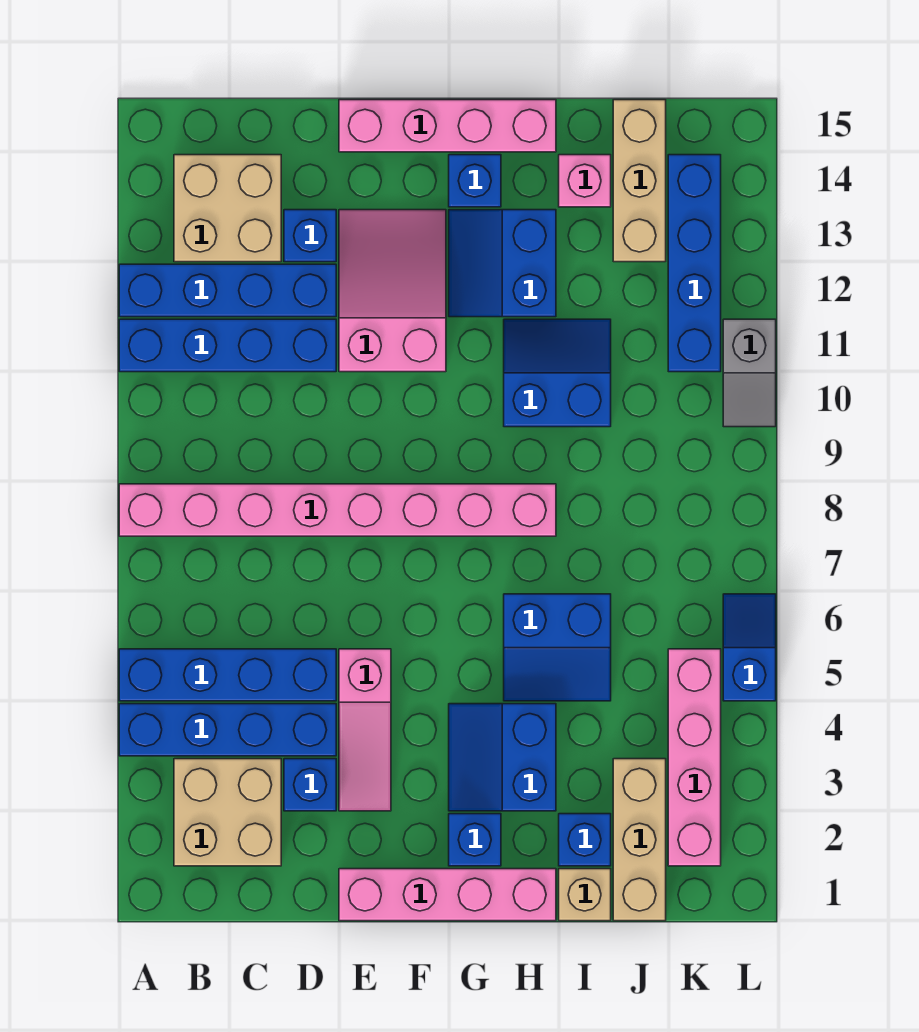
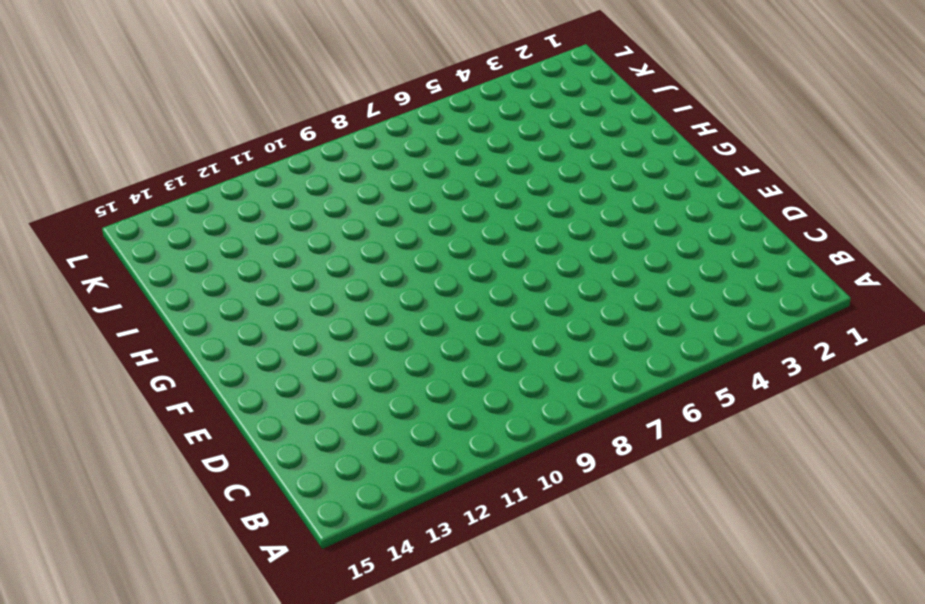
none -> blue brick A4:D4 level 1
none -> blue brick A5:D5 level 1
none -> pink brick A8:H8 level 1

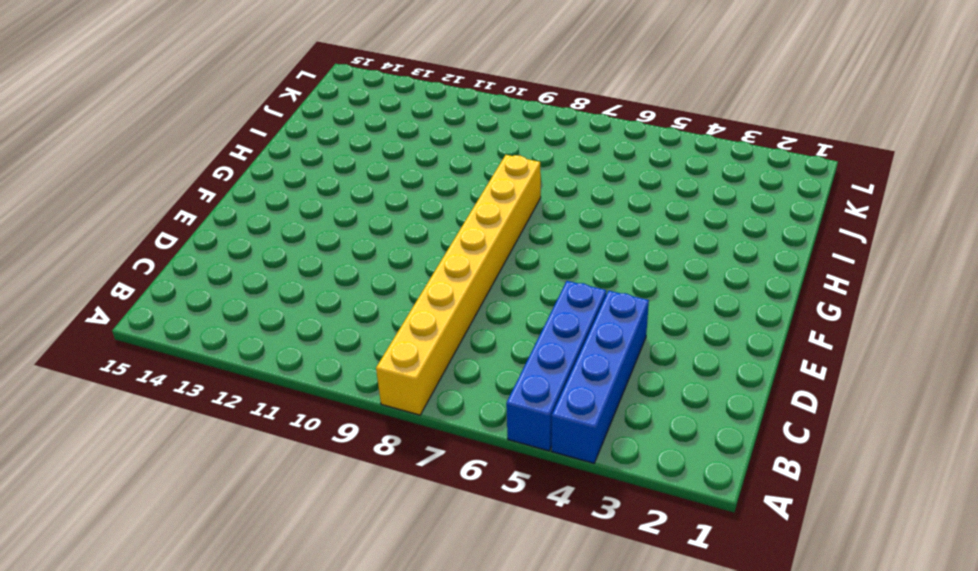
yellow brick A8:H8 level 1 -> pink brick A8:H8 level 1
none -> blue brick A11:D11 level 1
none -> blue brick A12:D12 level 1
none -> tan brick B2:C3 level 1

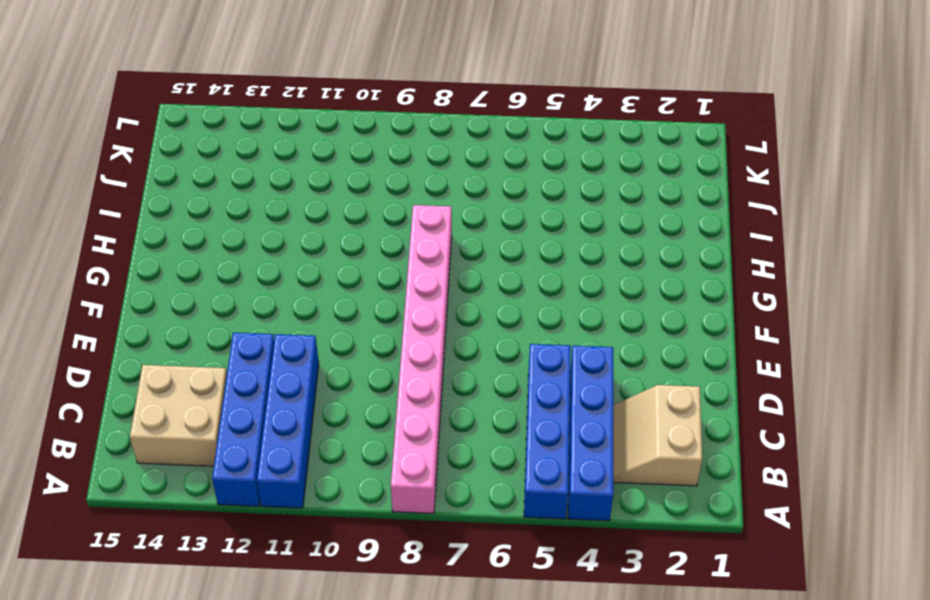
tan slope B2:C3 level 1 top 2 -> tan brick B2:C3 level 1
none -> blue brick D3 level 1
none -> blue brick D13 level 1
none -> pink brick E1:H1 level 1

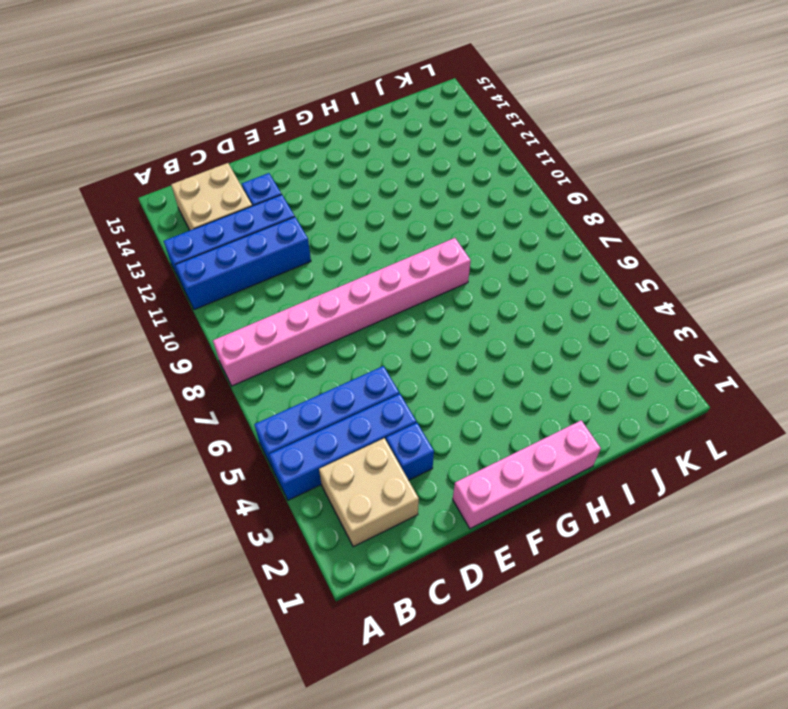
none -> pink slope E3:E5 level 1 top 5
none -> pink slope E11:F13 level 1 top 11
none -> pink brick E15:H15 level 1

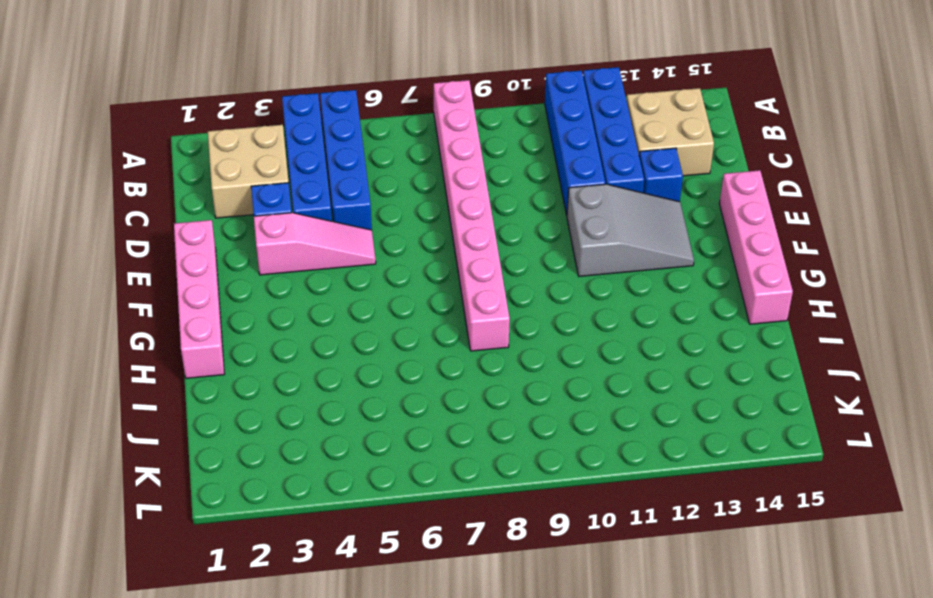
pink slope E3:E5 level 1 top 3 -> pink slope E3:E5 level 1 top 5
grey slope E11:F13 level 1 top 11 -> pink slope E11:F13 level 1 top 11
none -> blue brick G2 level 1
none -> blue slope G3:H4 level 1 top H
none -> blue slope G12:H13 level 1 top H

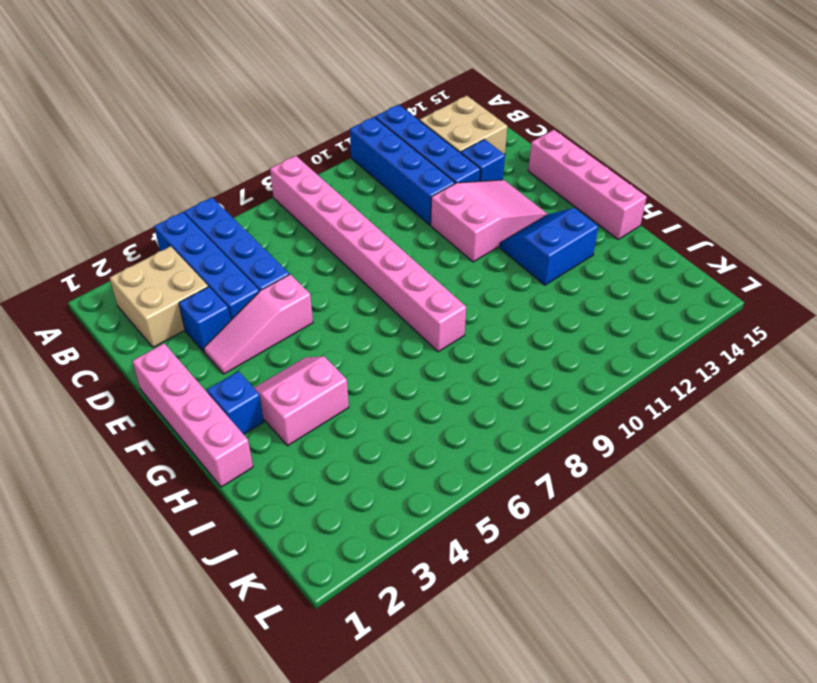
pink slope G3:H4 level 1 top H -> blue slope G3:H4 level 1 top H
none -> blue brick G14 level 1
none -> blue slope H5:I6 level 1 top 6
none -> blue slope H10:I11 level 1 top 10

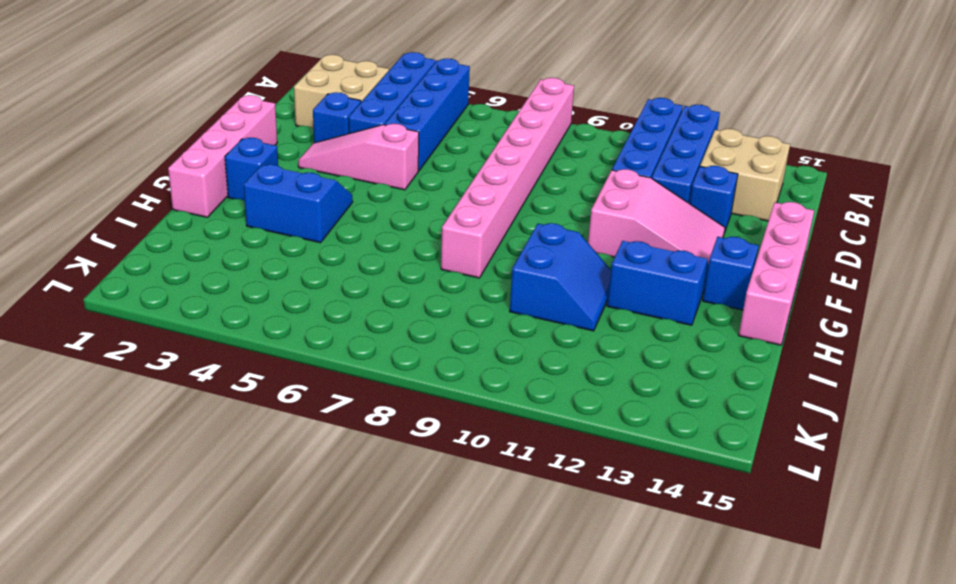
none -> blue slope H5:I6 level 1 top 6
none -> tan brick I1 level 1
none -> blue brick I2 level 1

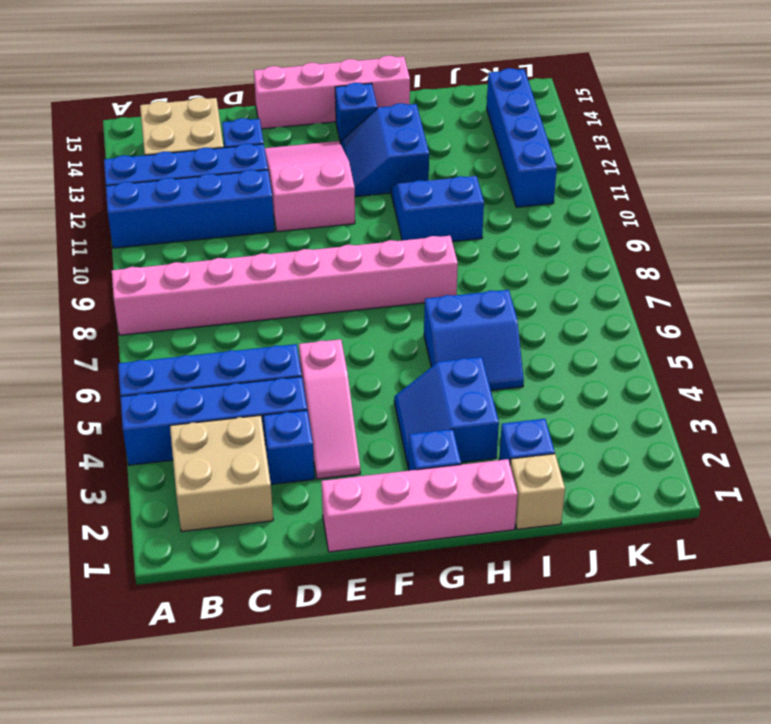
none -> pink brick I14 level 1
none -> tan brick J1:J3 level 1
none -> tan brick J13:J15 level 1

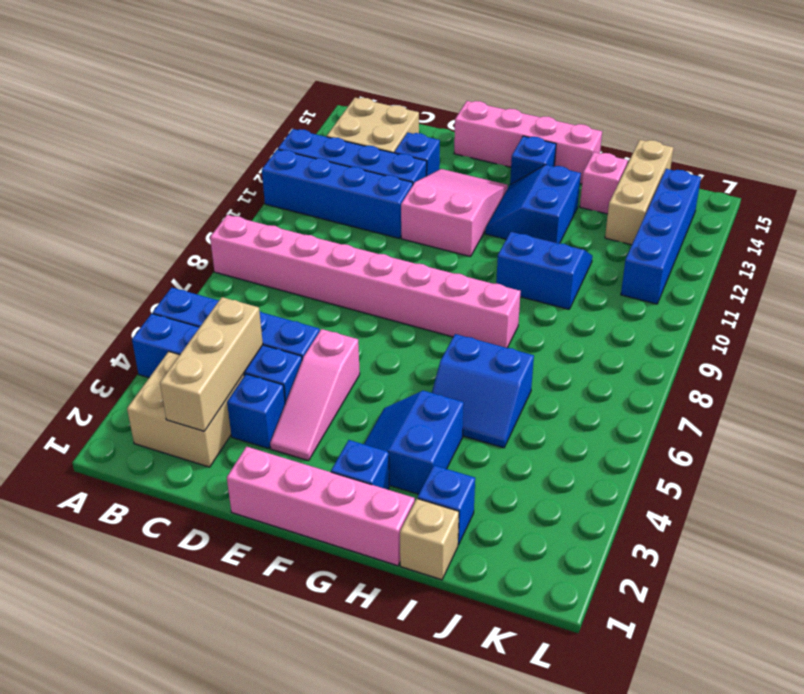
tan brick C2:C4 level 2 -> tan brick J1:J3 level 1
none -> pink brick K2:K5 level 1
none -> blue slope L5:L6 level 1 top 5
none -> grey slope L10:L11 level 1 top 11

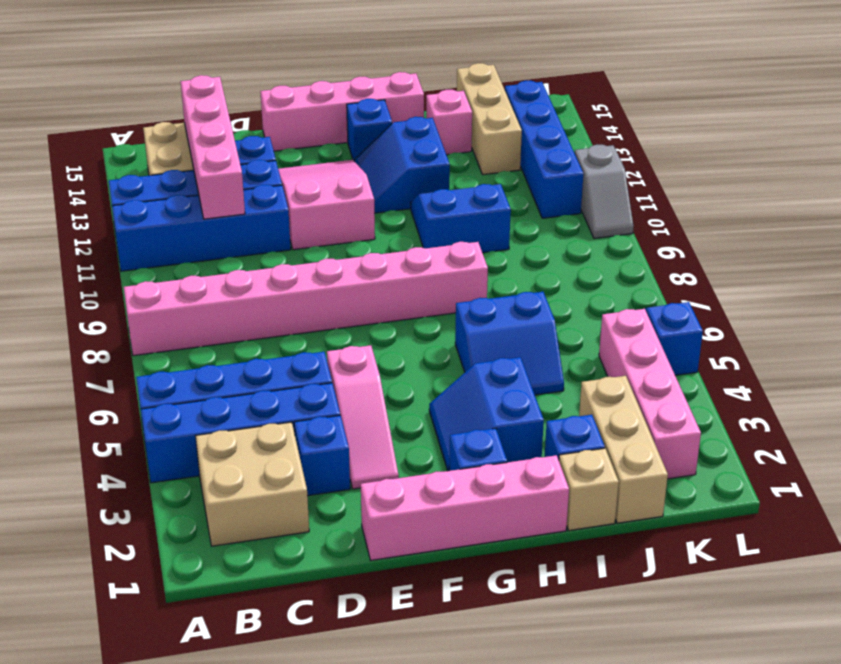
pink brick C11:C14 level 2 -> none

